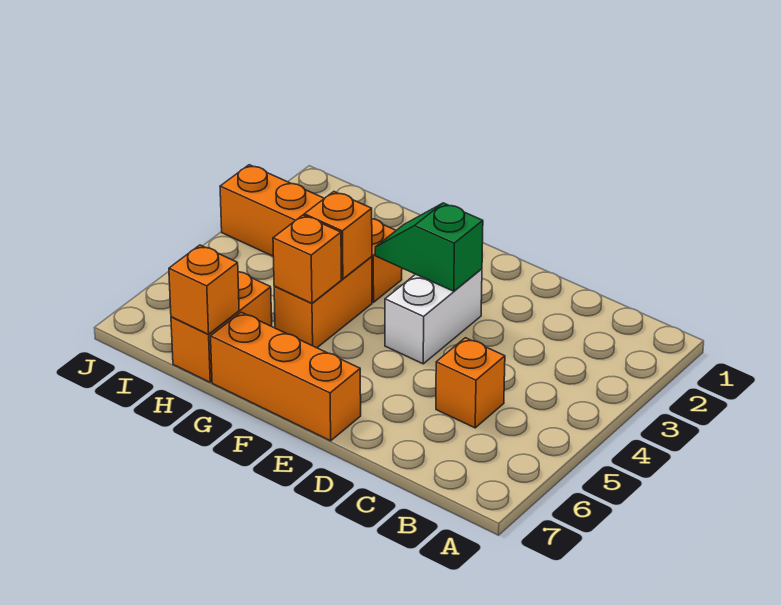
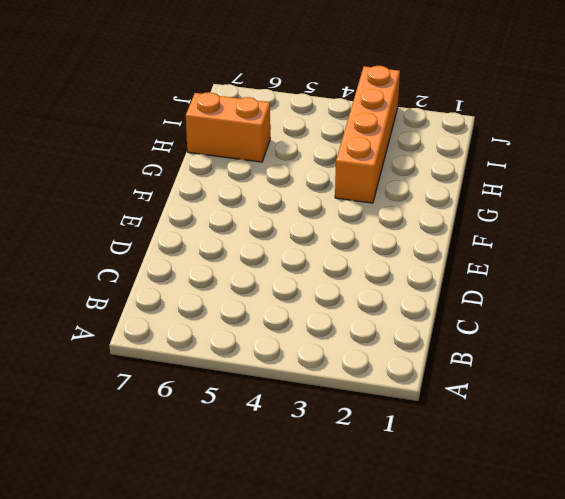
none -> orange brick C5 level 1
none -> white brick E3:E4 level 1

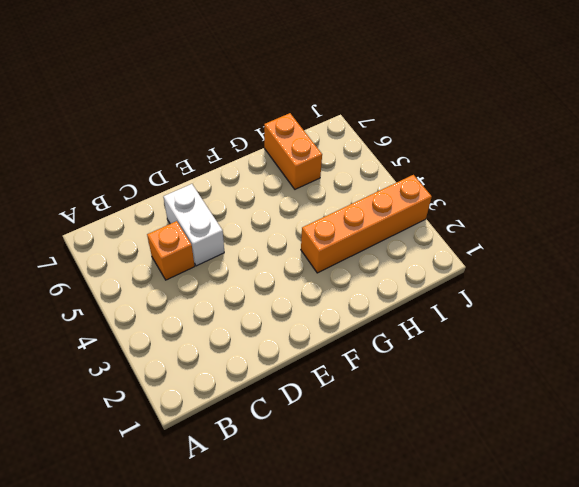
white brick D5:D6 level 1 -> white brick E3:E4 level 1
none -> orange brick E7:G7 level 1
none -> orange brick G4:G5 level 1

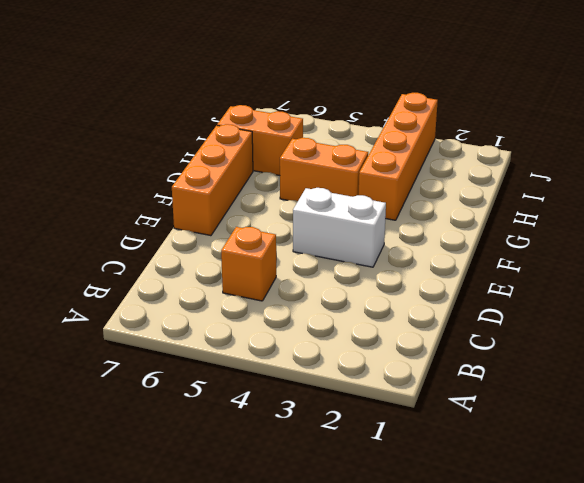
none -> green slope E3:F3 level 2 top E
none -> orange brick G4 level 2

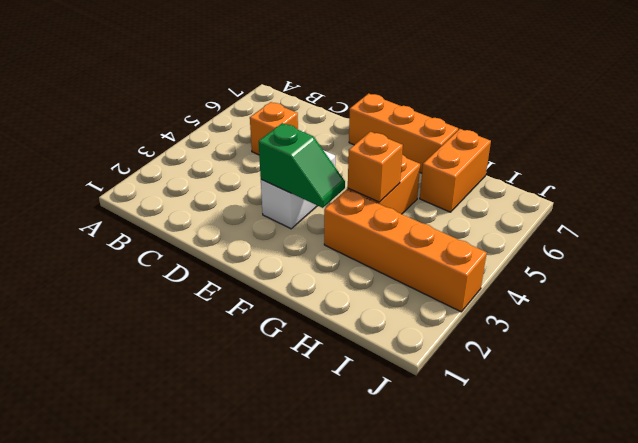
none -> orange brick G5 level 2
none -> orange brick H7 level 2

